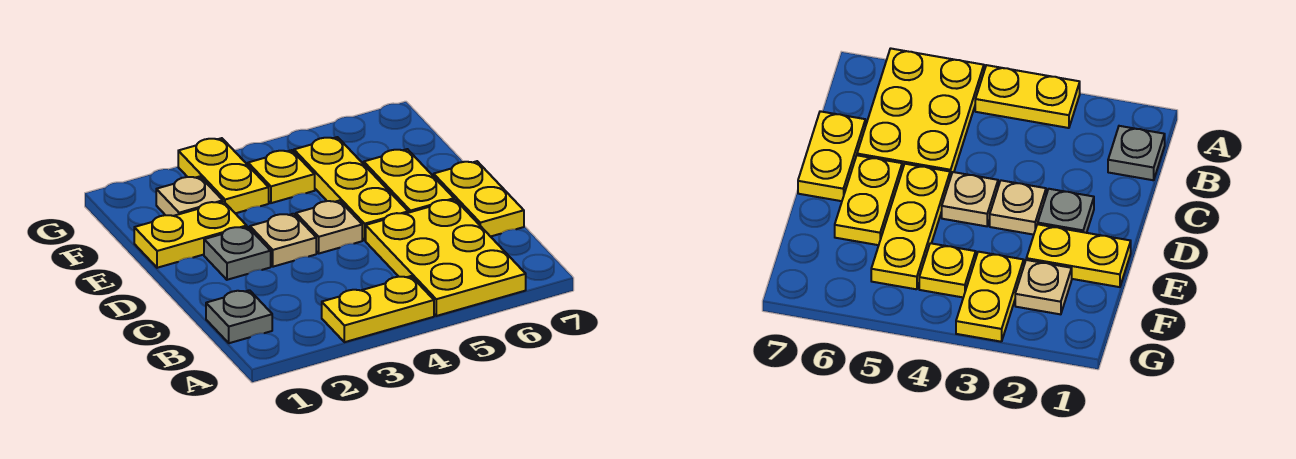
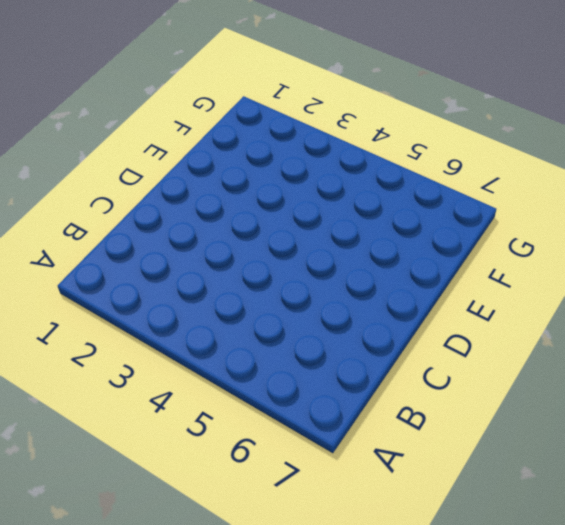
none -> yellow plate A3:A4 level 1
none -> yellow plate A5:C6 level 1
none -> grey plate B1 level 1

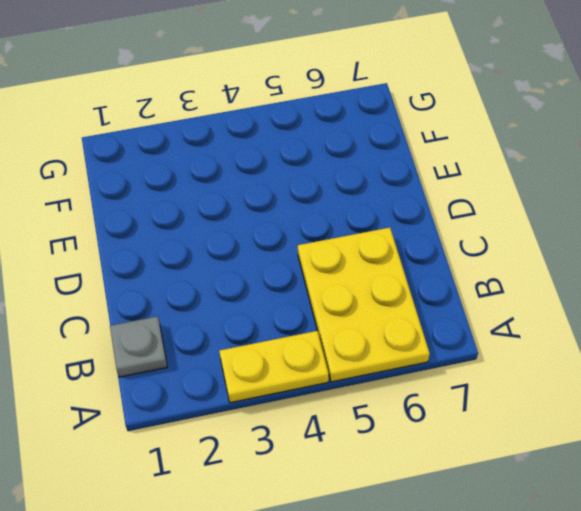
none -> yellow plate C7:D7 level 1
none -> grey plate D2 level 1
none -> tan plate D3 level 1

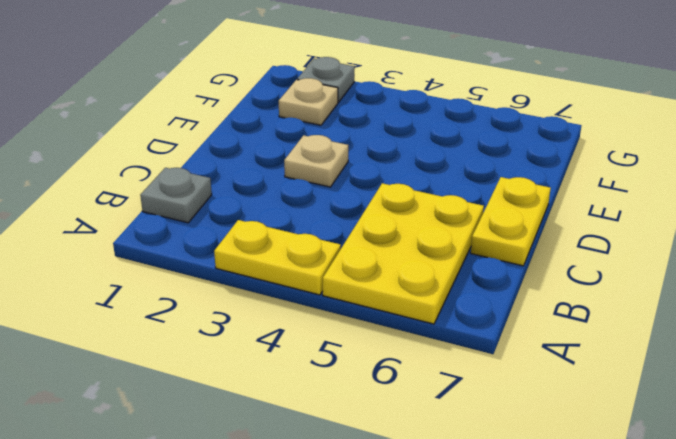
grey plate G2 level 1 -> grey plate D2 level 1
none -> tan plate D4 level 1
none -> yellow plate D5:F5 level 1
none -> yellow plate D6:E6 level 1

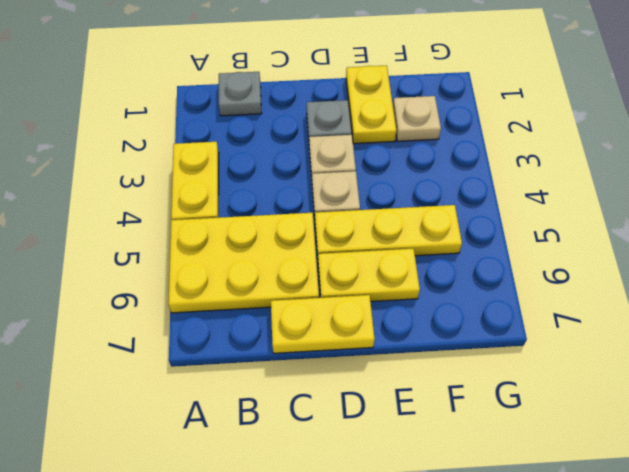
none -> yellow plate F3:G3 level 1
none -> yellow plate F4 level 1

